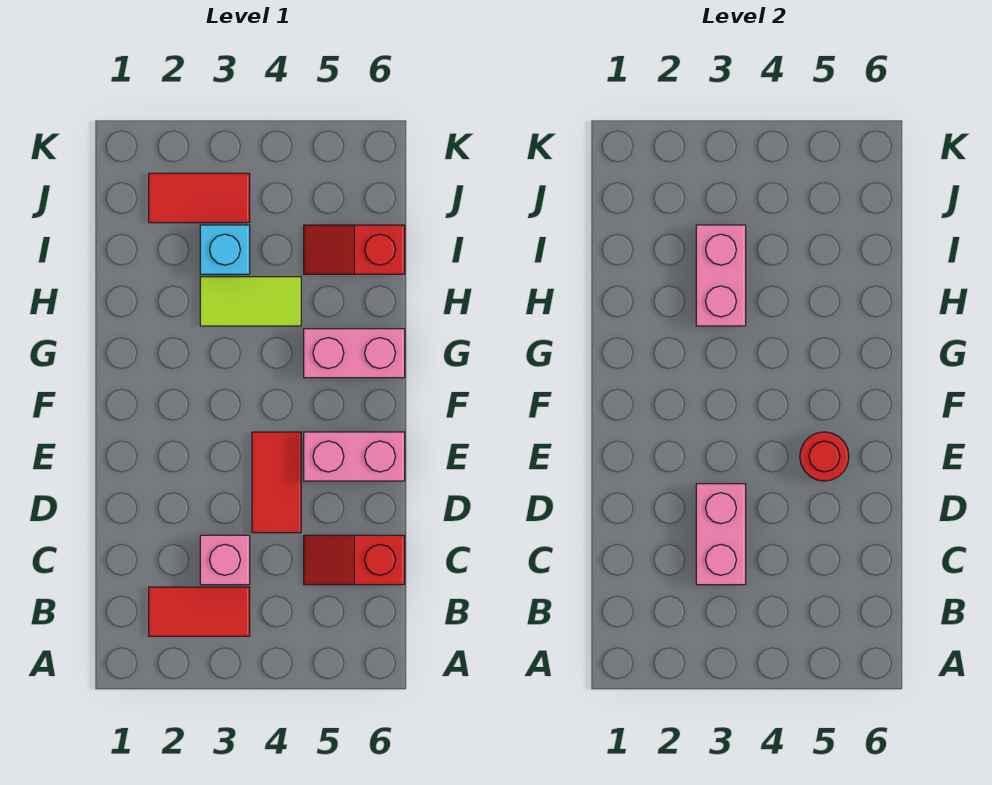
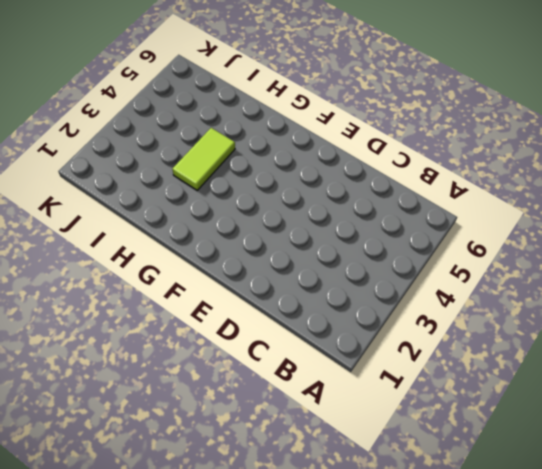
none -> red tile B2:B3 level 1
none -> pink brick C3 level 1
none -> red slope C5:C6 level 1 top 6

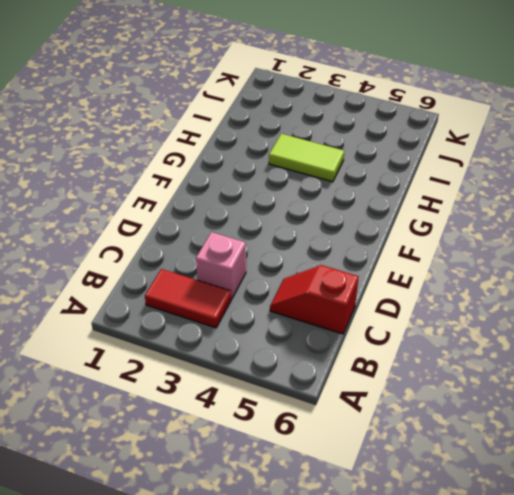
none -> red tile D4:E4 level 1
none -> pink brick E5:E6 level 1
none -> pink brick G5:G6 level 1

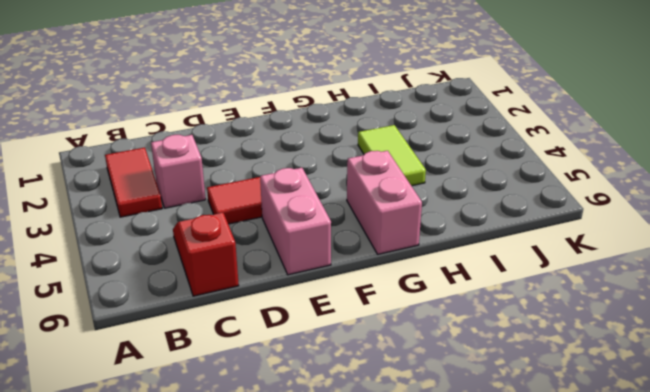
none -> cyan brick I3 level 1
none -> red slope I5:I6 level 1 top 6
none -> red tile J2:J3 level 1

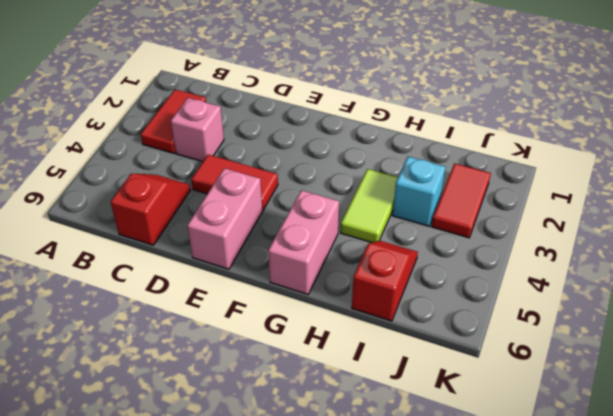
none -> pink brick C3:D3 level 2
none -> red round brick E5 level 2
none -> pink brick H3:I3 level 2

